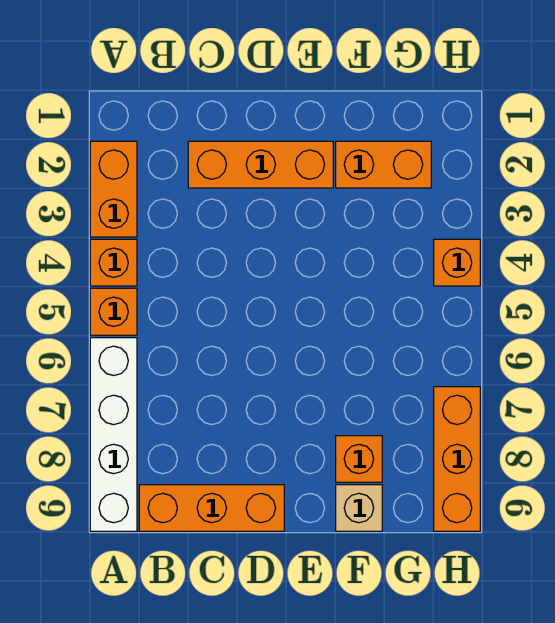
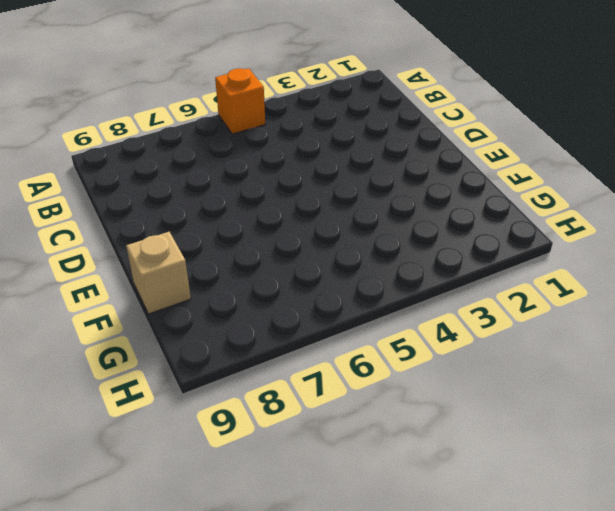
none -> orange brick A2:A3 level 1
none -> orange brick A4 level 1

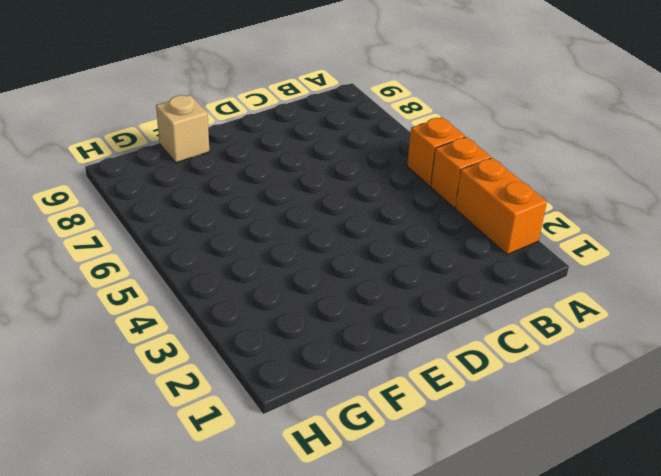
none -> white brick A6:A9 level 1
none -> orange brick B9:D9 level 1

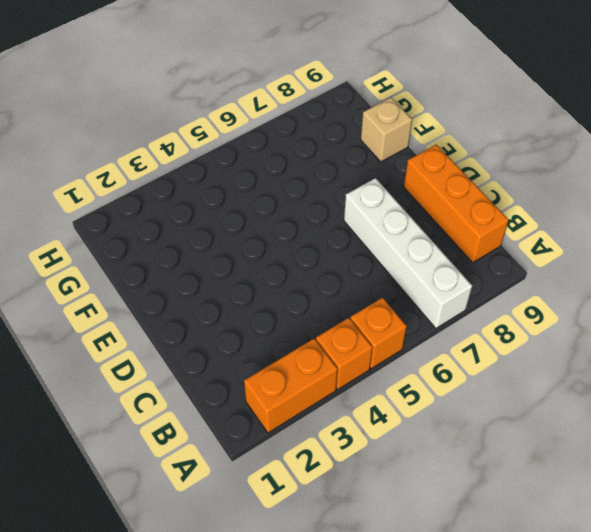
white brick A7:D7 level 1 -> white brick A6:A9 level 1
none -> orange brick C2:E2 level 1
none -> orange brick F2:G2 level 1

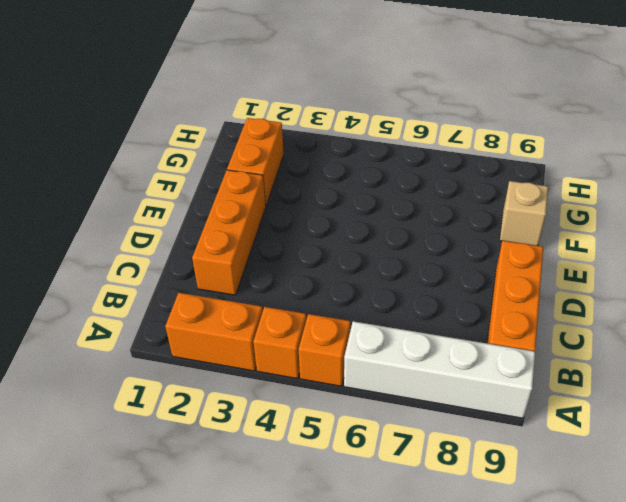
none -> orange brick F8 level 1
none -> orange brick H4 level 1

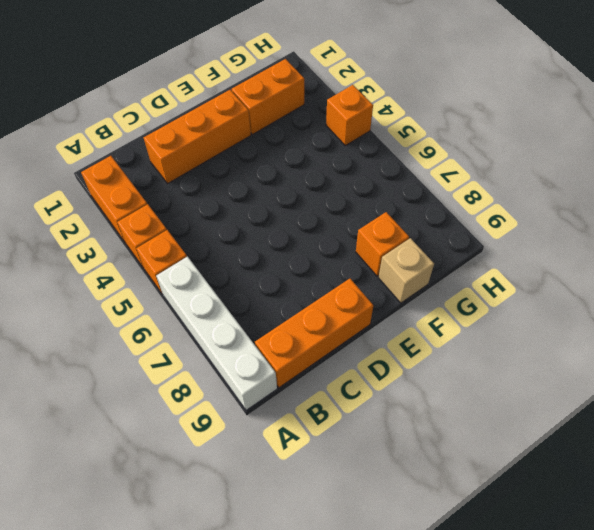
none -> orange brick H7:H9 level 1

